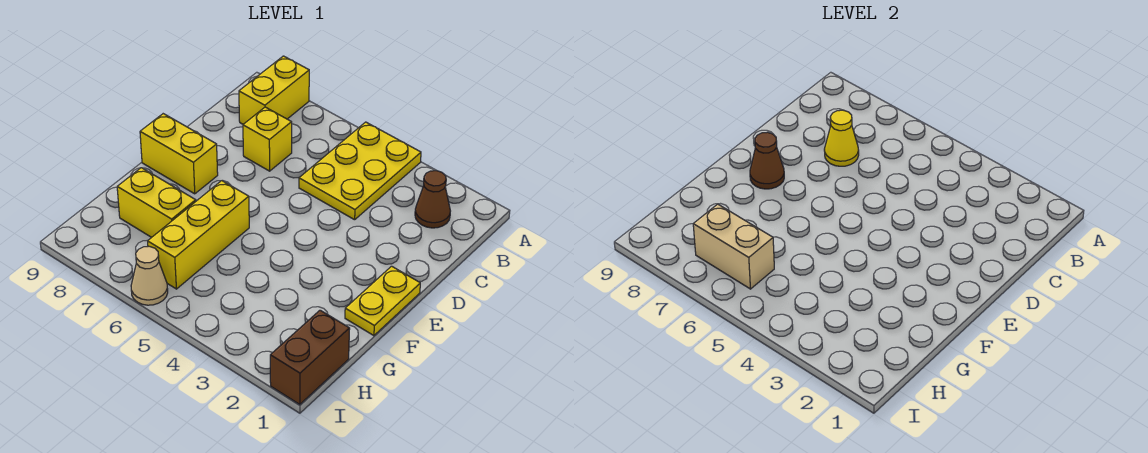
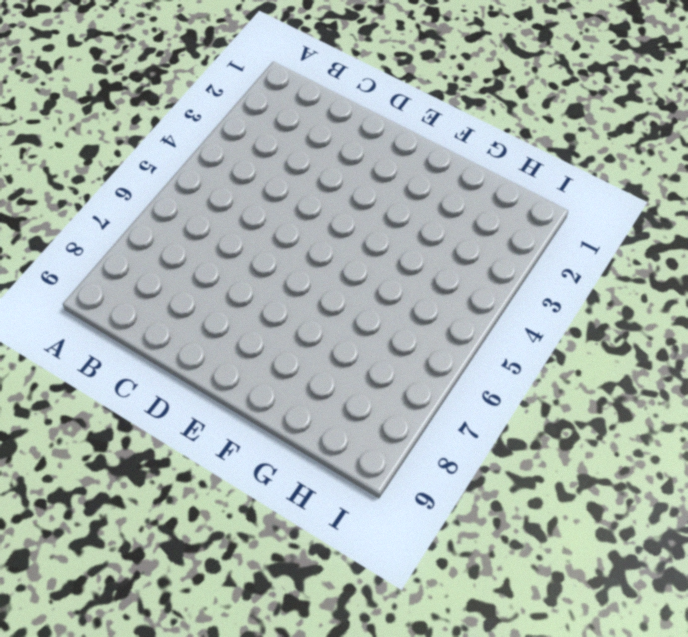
none -> yellow plate A4:C5 level 1
none -> yellow brick A8:B8 level 1
none -> brown cone B2 level 1

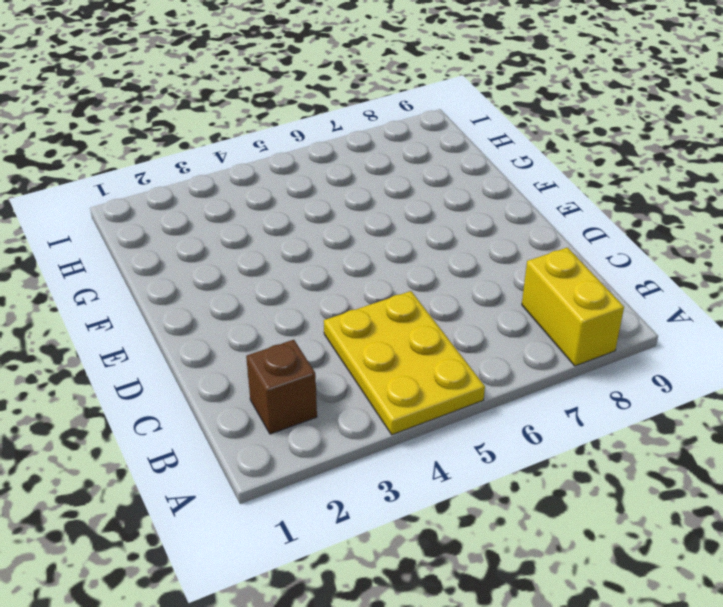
brown brick B2 level 1 -> brown cone B2 level 1
none -> yellow brick C7 level 1
none -> yellow plate E1:F1 level 1
none -> yellow brick E8:E9 level 1

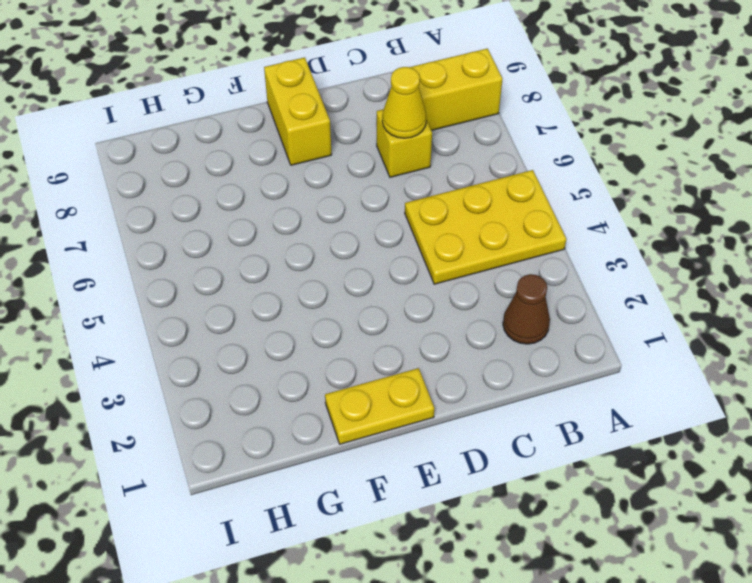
none -> yellow brick F6:H6 level 1
none -> yellow brick G7:G8 level 1
none -> brown brick H1:I1 level 1

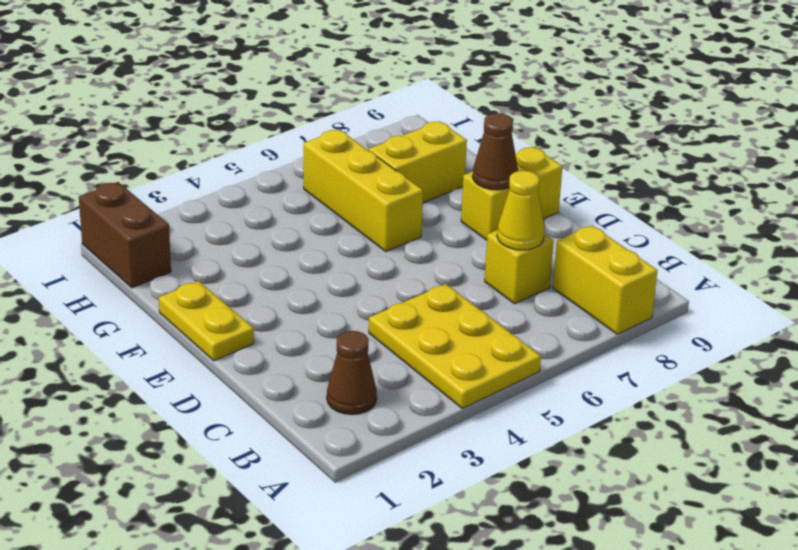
none -> tan cone I6 level 1
none -> tan brick H6:H7 level 2

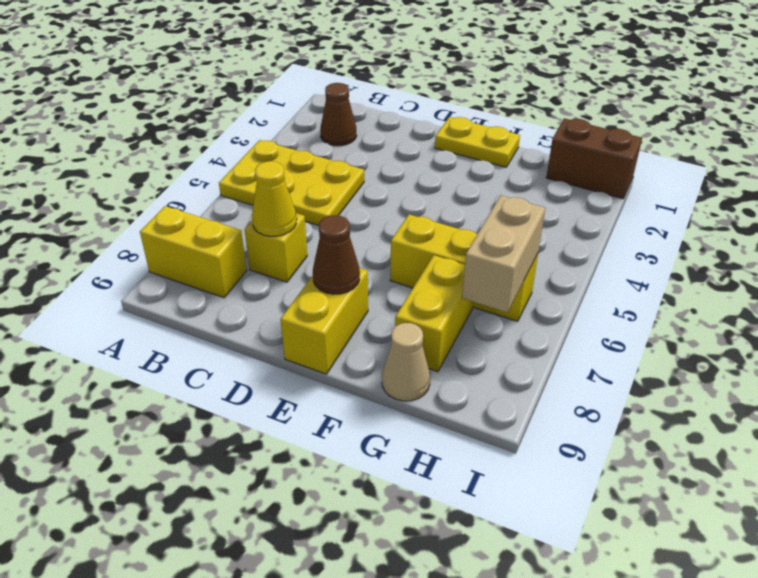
tan cone G9 level 1 -> tan cone I6 level 1

